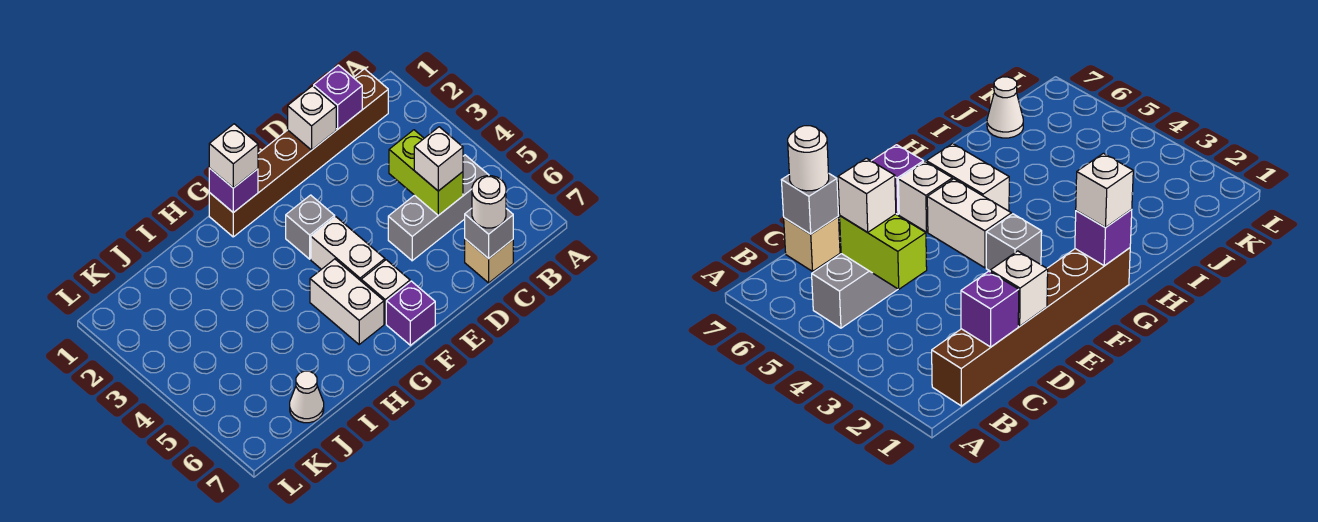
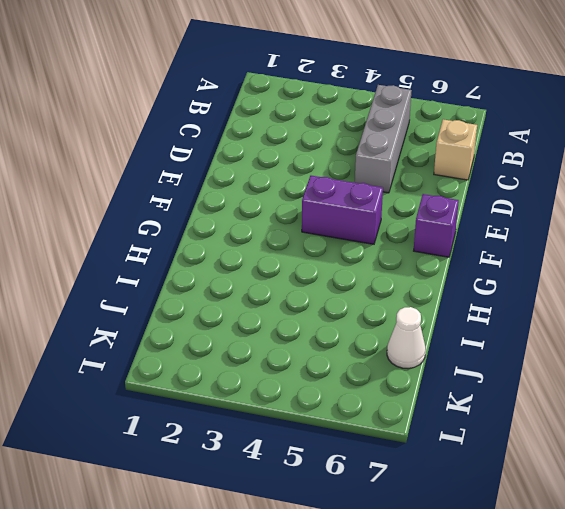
purple brick F4:F5 level 1 -> white brick F4:F5 level 1
none -> brown brick B1:G1 level 1
none -> grey brick F3 level 1
none -> white brick F6 level 1

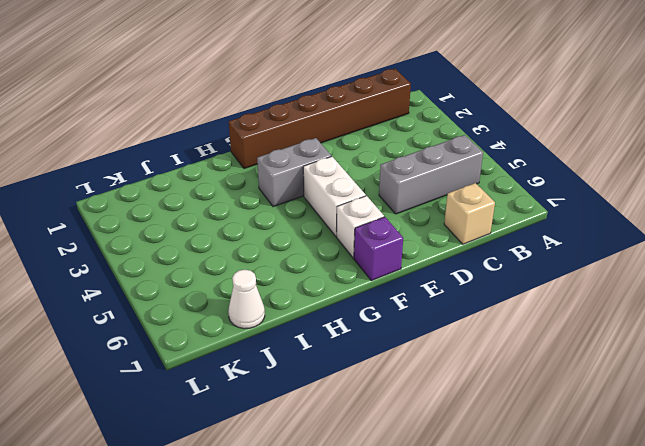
grey brick F3:G3 level 1 -> grey brick F3 level 1
none -> white brick G5:G6 level 1
none -> purple brick C1 level 2
none -> lime brick C4:C5 level 2

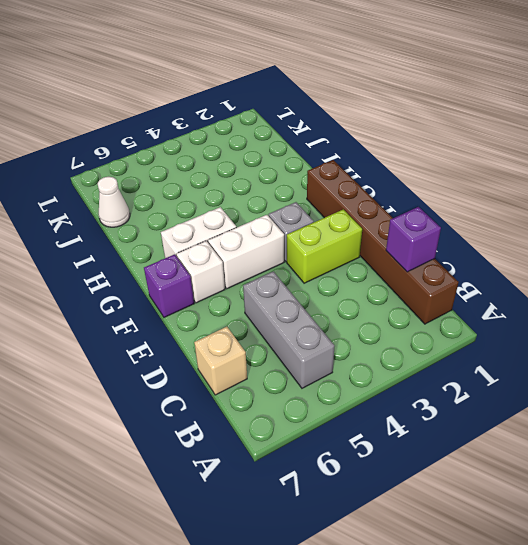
lime brick E2:E3 level 1 -> lime brick C4:C5 level 2
none -> grey brick C7 level 2
none -> white brick D1 level 2
none -> purple brick G1 level 2

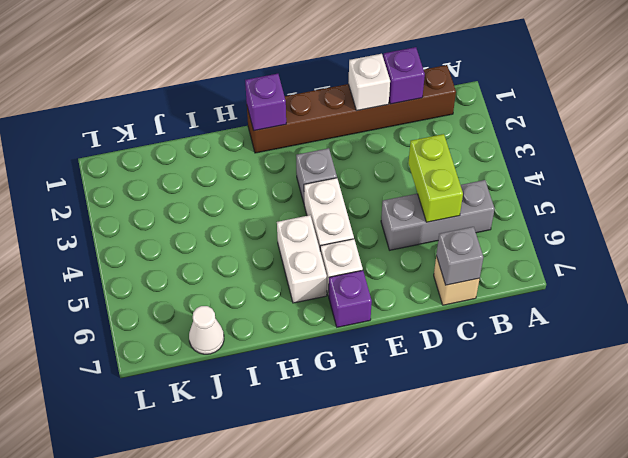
none -> white brick C5 level 3
none -> white round brick C7 level 3
none -> white brick G1 level 3

